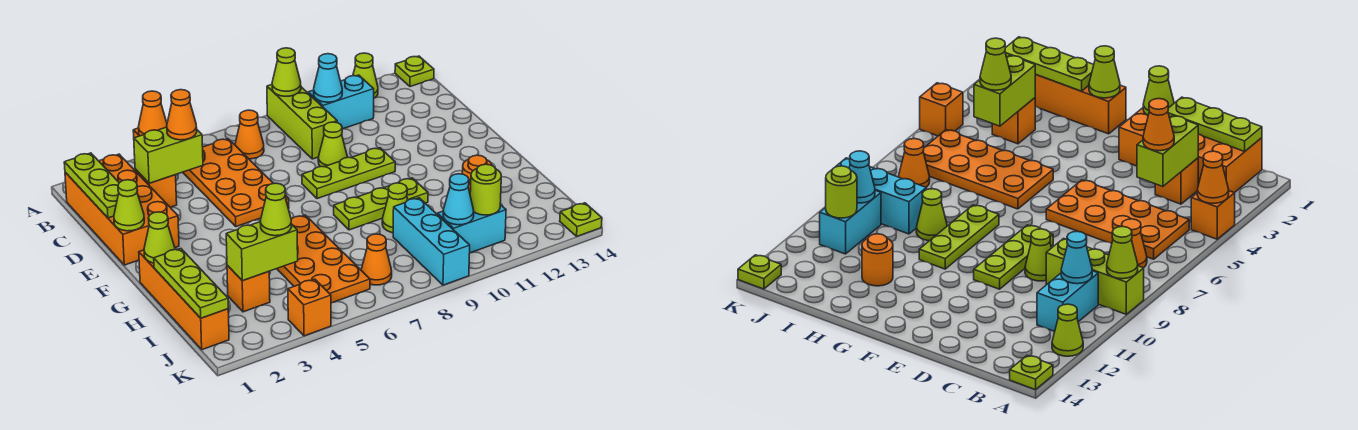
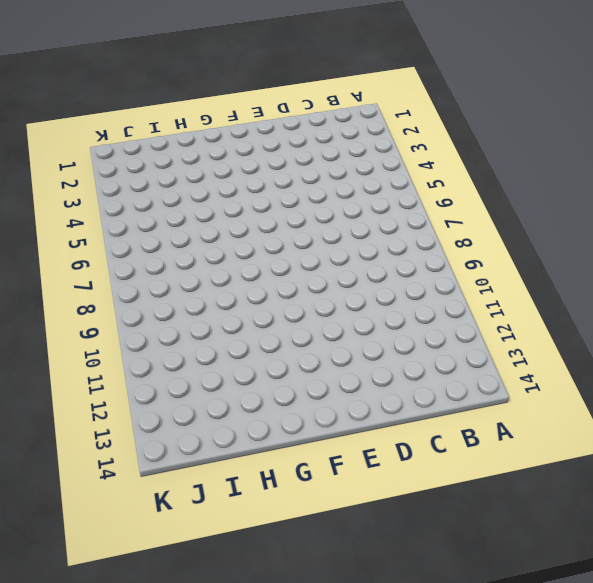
none -> orange brick A4 level 1
none -> lime brick A9:C9 level 1
none -> lime cone A12 level 1
none -> lime plate A14 level 1

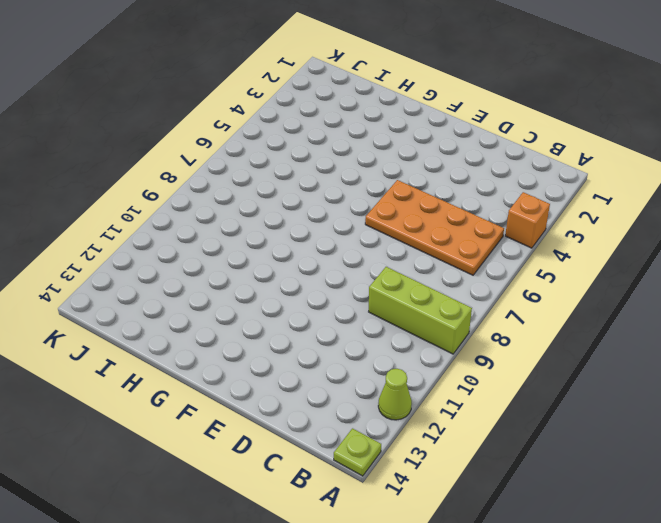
none -> orange brick B1:E2 level 1
none -> orange cone B7 level 1
none -> cyan brick B10:B11 level 1
none -> orange brick C3 level 1

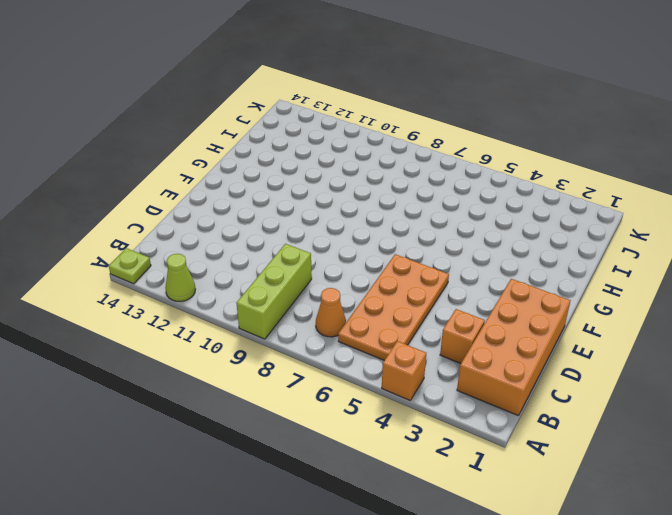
none -> cyan brick B10:B11 level 1
none -> lime cone D9 level 1
none -> lime plate E8:E10 level 1
none -> orange brick G1:J1 level 1

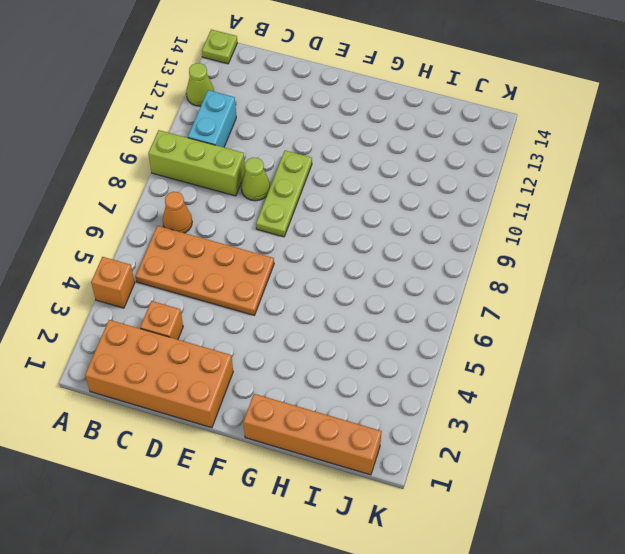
none -> orange plate G5:J6 level 1
none -> lime plate G8:G10 level 1
none -> lime cone H9 level 1
none -> orange round brick H12 level 1

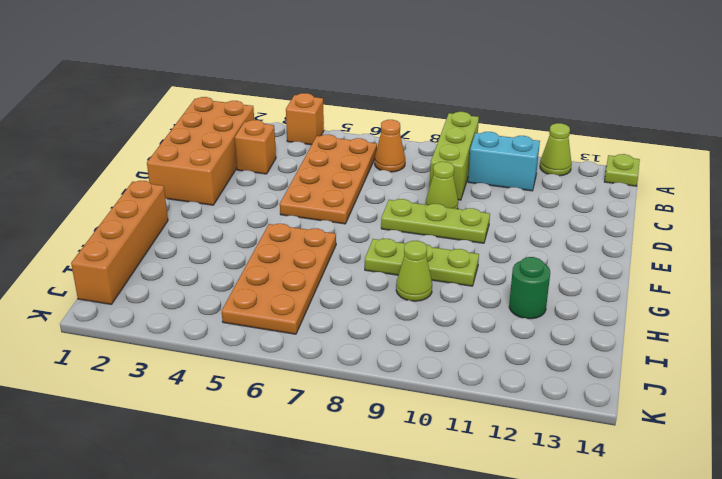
green round brick H12 level 1 -> orange round brick H12 level 1
none -> orange brick I3 level 1
none -> cyan brick I9:K9 level 1
none -> orange cone J7 level 1
none -> cyan brick J10:J11 level 1

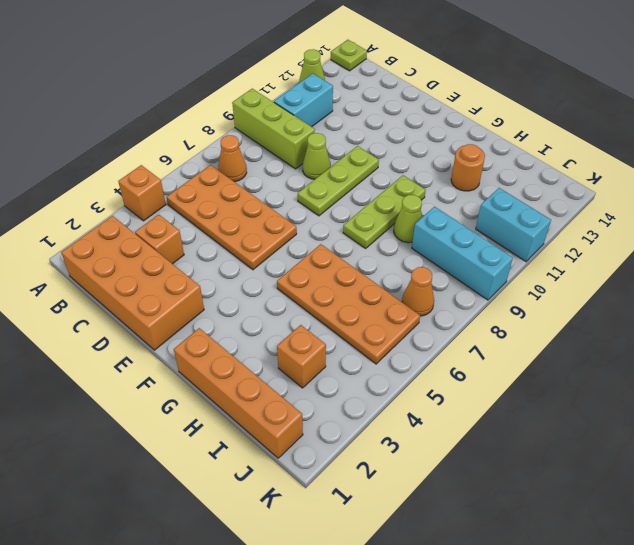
cyan brick J11:K11 level 1 -> cyan brick J10:J11 level 1
none -> orange brick K4 level 1
none -> lime plate K14 level 1
none -> orange cone A4 level 2
none -> lime cone A9 level 2

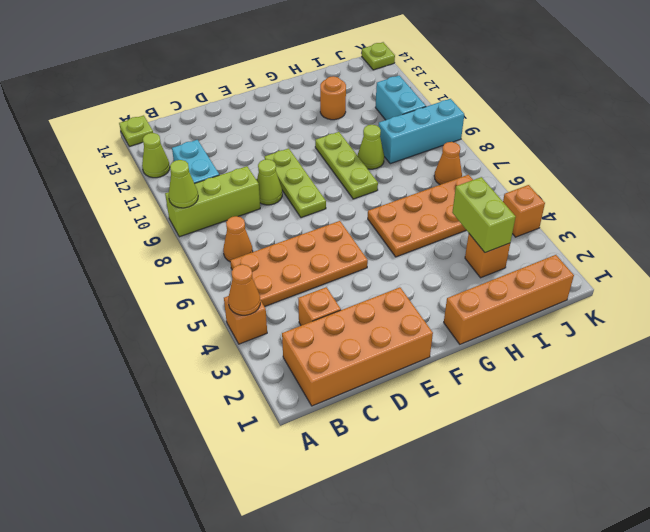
none -> lime plate B1:D1 level 2
none -> cyan cone B10 level 2
none -> lime brick C3:C4 level 2
none -> lime cone E1 level 2

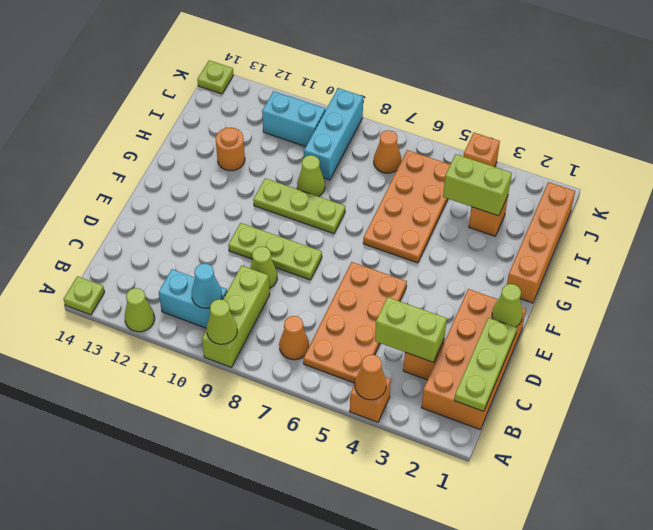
none -> lime cone G1 level 2
none -> lime plate H1:J1 level 2
none -> cyan cone J10 level 2
none -> lime round brick J11 level 2

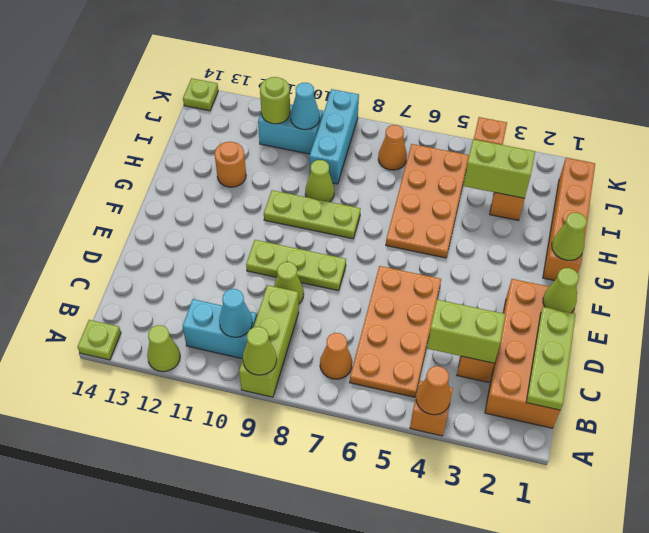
none -> lime plate H1:J1 level 2
none -> orange cone C4 level 3
none -> lime cone I4 level 3

